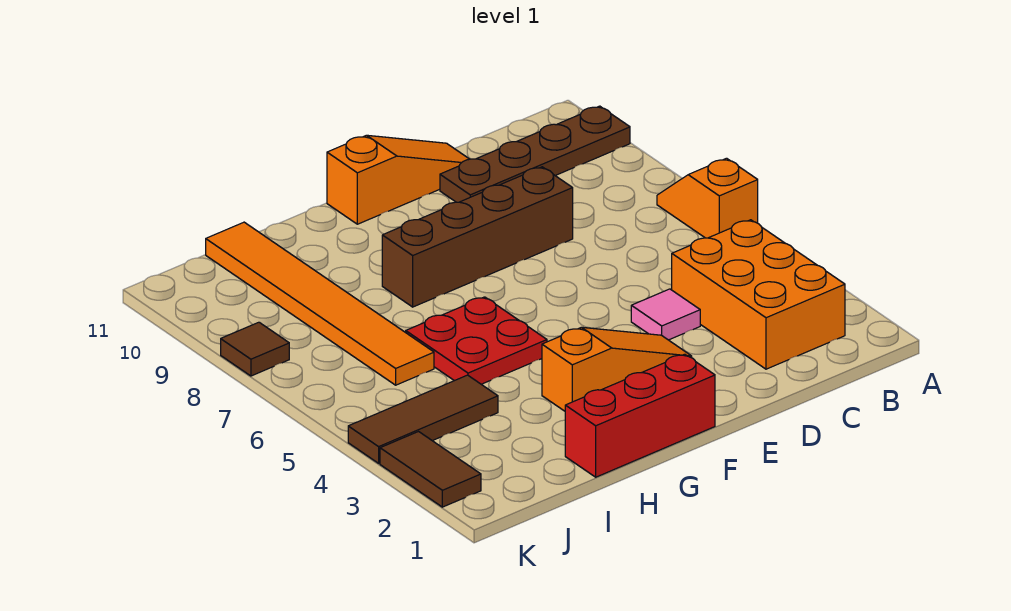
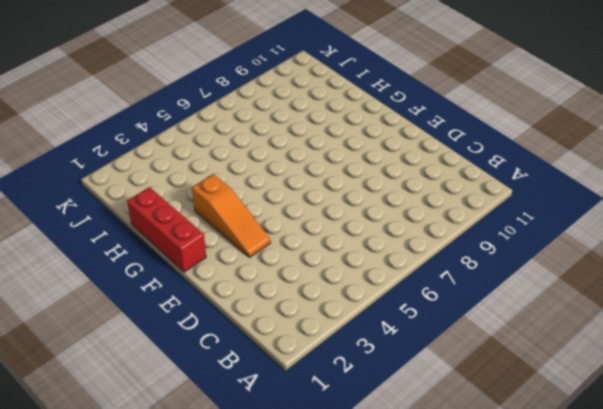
none -> orange slope A6:A7 level 1 top 6
none -> brown plate A10:D10 level 1
none -> orange brick B2:C4 level 1

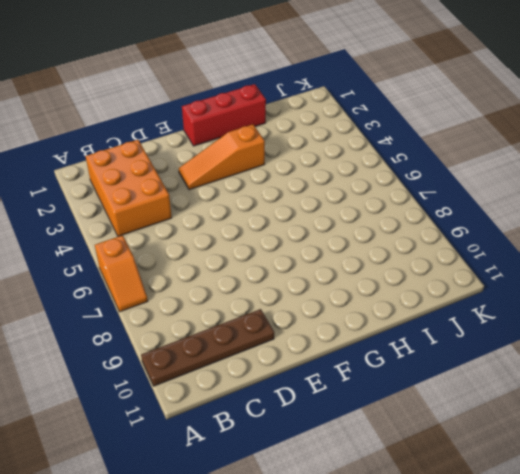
none -> pink tile D4 level 1
none -> brown brick D8:G8 level 1
none -> orange slope D11:F11 level 1 top F

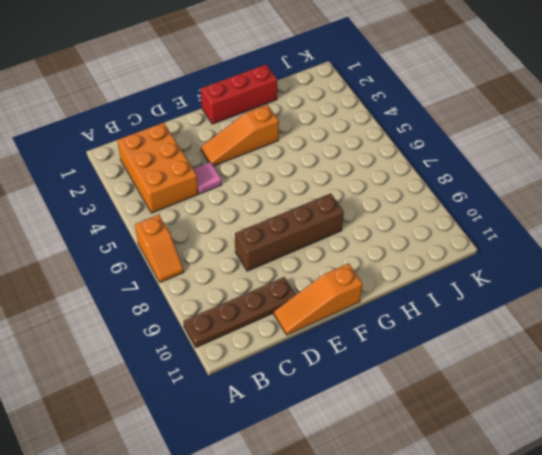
none -> red plate G5:H6 level 1
none -> brown tile I4:K4 level 1
none -> orange tile I6:I11 level 1

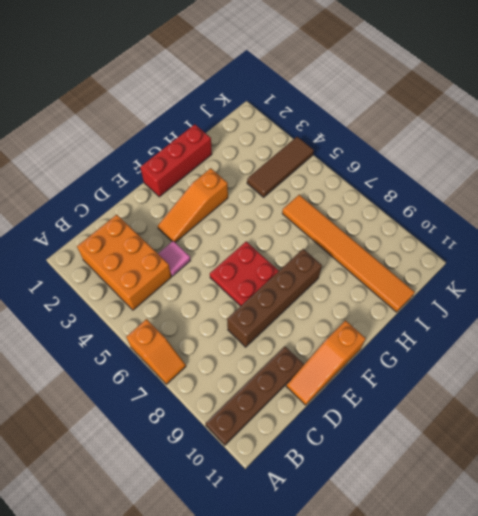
red plate E6:F7 level 1 -> red plate G5:H6 level 1
none -> brown tile K2:K3 level 1
none -> brown tile K8 level 1

